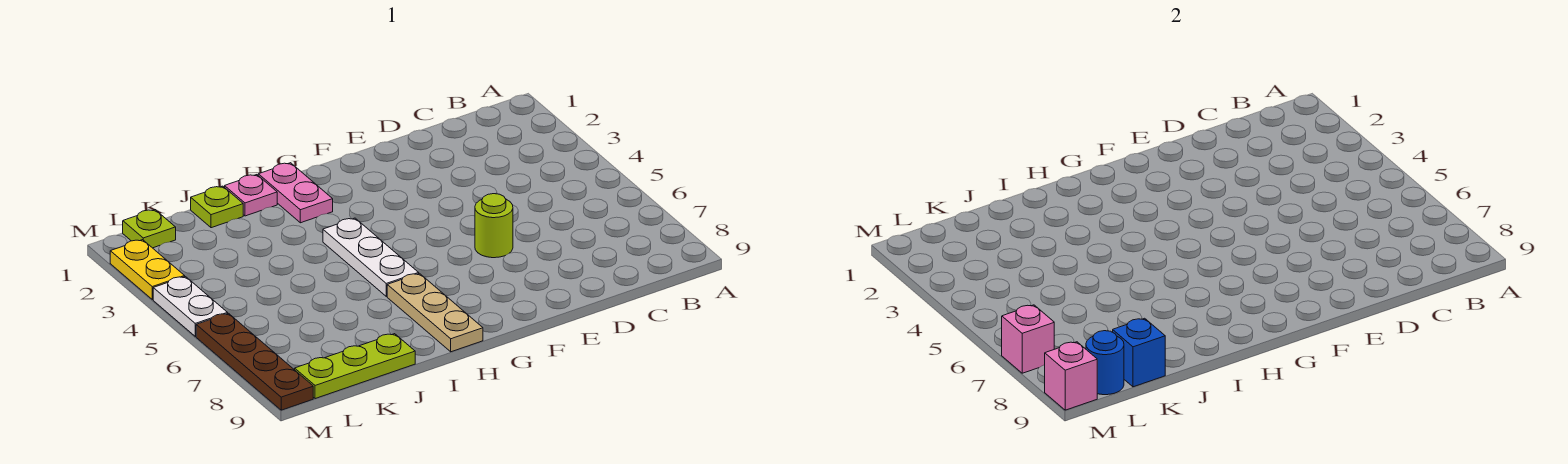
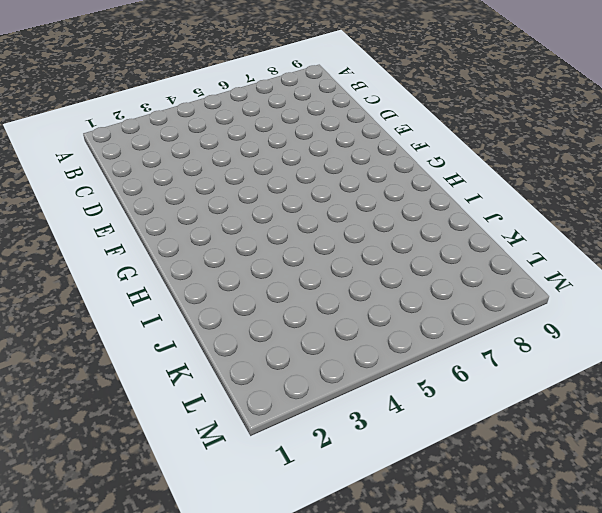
none -> lime round brick E6 level 1
none -> pink plate H1:H2 level 1
none -> white plate H4:H6 level 1

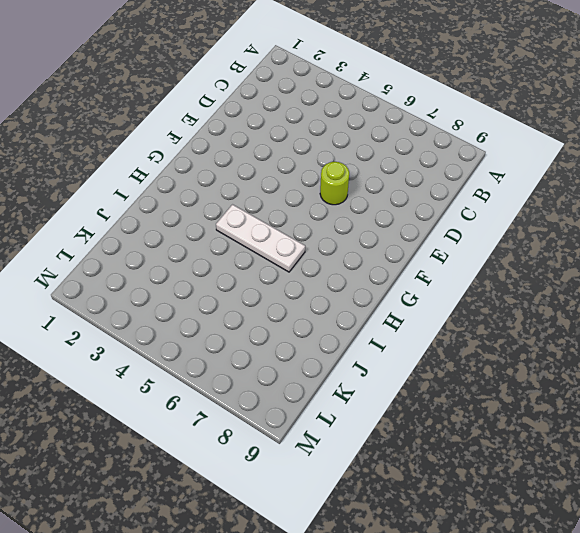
none -> pink plate H1:H2 level 1
none -> tan plate H7:H9 level 1
none -> pink plate I1 level 1

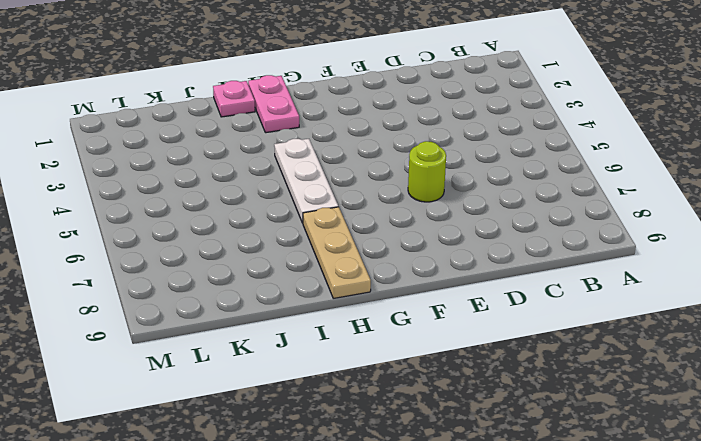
none -> lime plate J1 level 1
none -> lime plate J9:L9 level 1
none -> lime plate L1 level 1

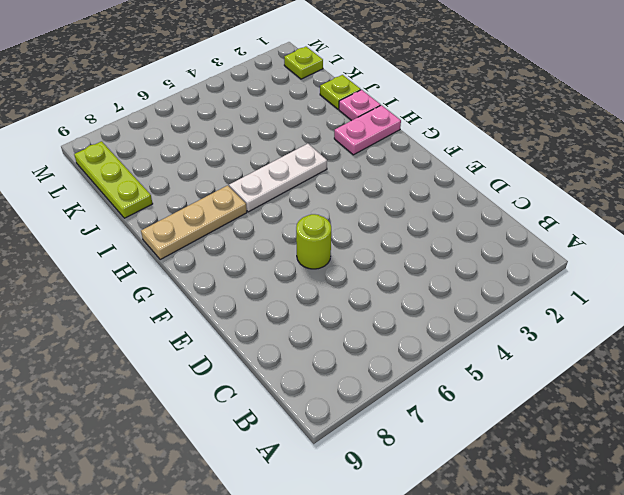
none -> yellow plate M2:M3 level 1
none -> white plate M4:M5 level 1
none -> brown plate M6:M9 level 1

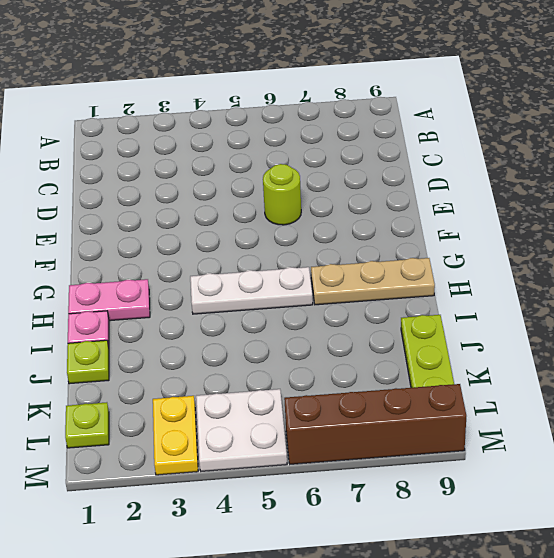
yellow plate L3:M3 level 1 -> yellow plate M2:M3 level 1
white plate L4:M5 level 1 -> white plate M4:M5 level 1
brown brick M6:M9 level 1 -> brown plate M6:M9 level 1
none -> blue brick K9 level 2
none -> blue round brick L9 level 2
none -> pink brick M7 level 2

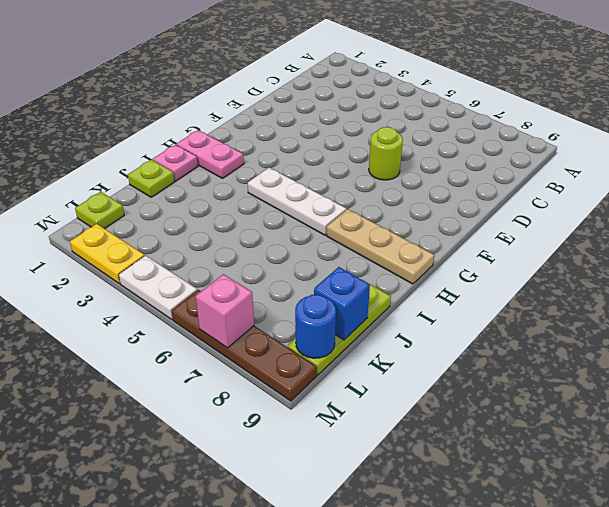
none -> pink brick M9 level 2

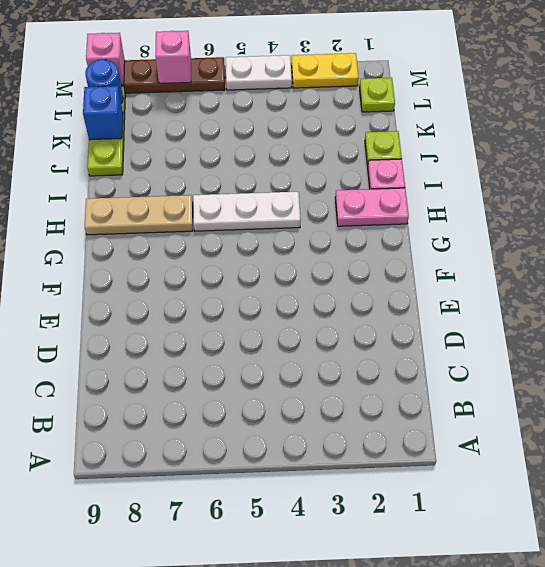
none -> lime round brick E6 level 1

